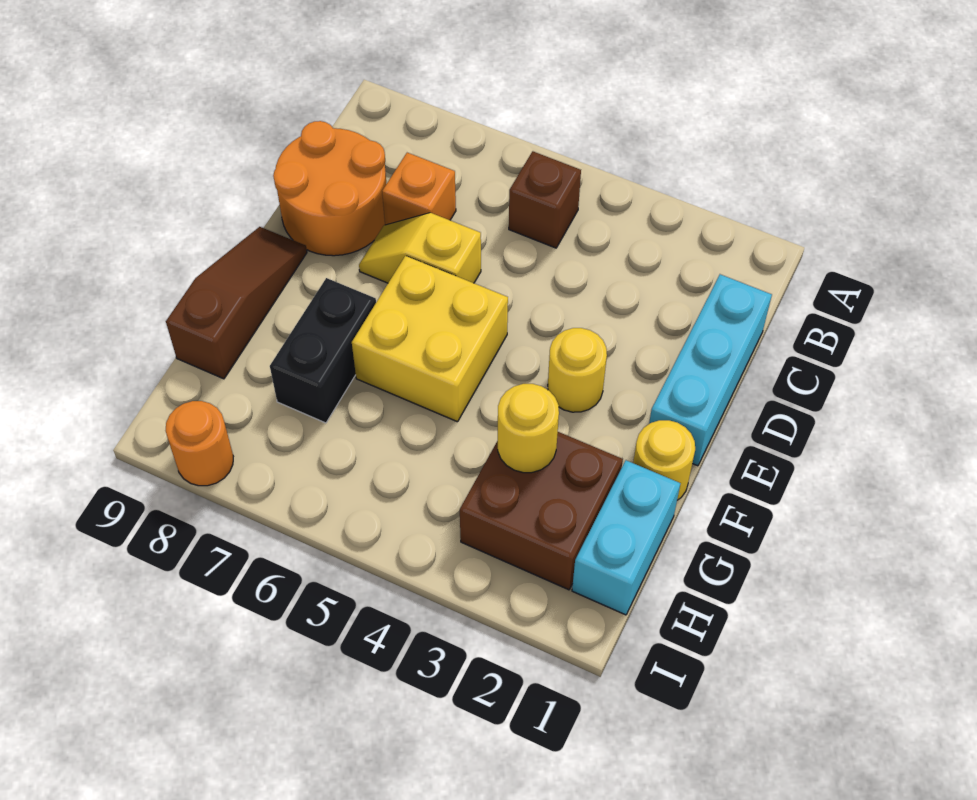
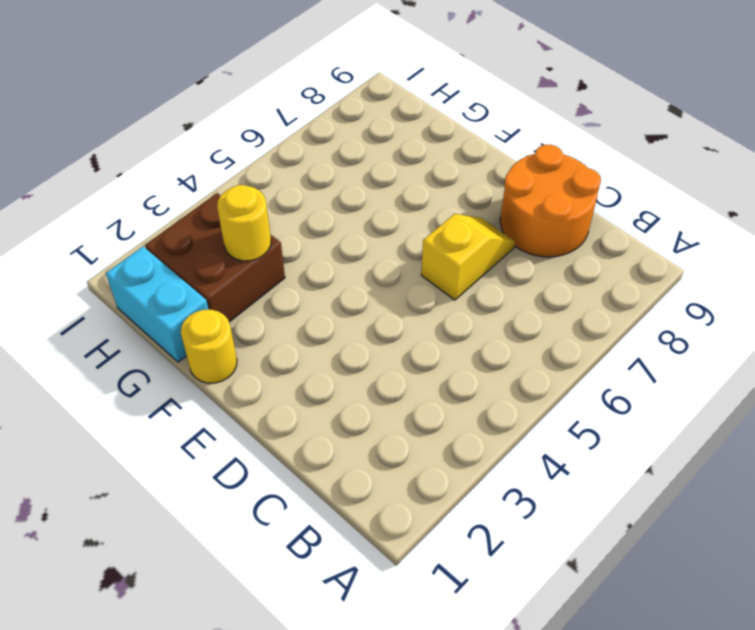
none -> brown brick B5 level 1
none -> cyan brick C1:E1 level 1
none -> orange brick C7 level 1

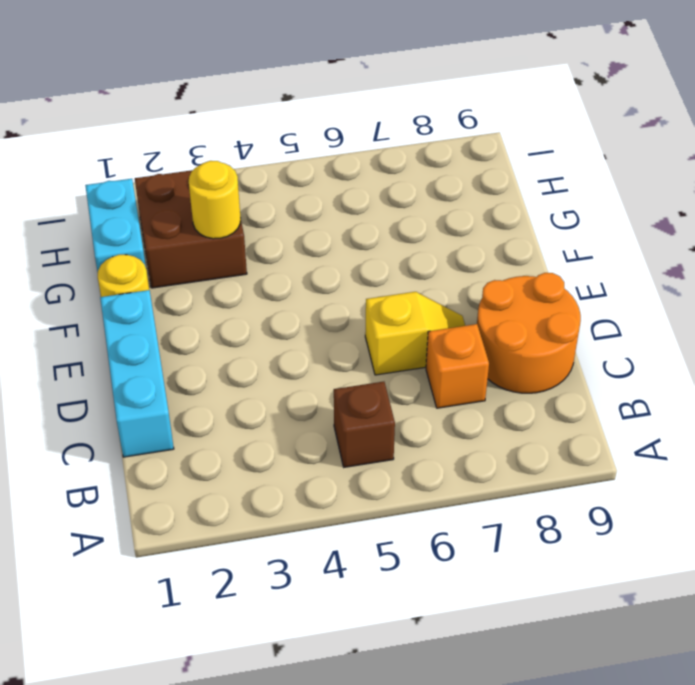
none -> yellow round brick E3 level 1
none -> yellow brick E5:F6 level 1
none -> brown slope E9:G9 level 1 top G

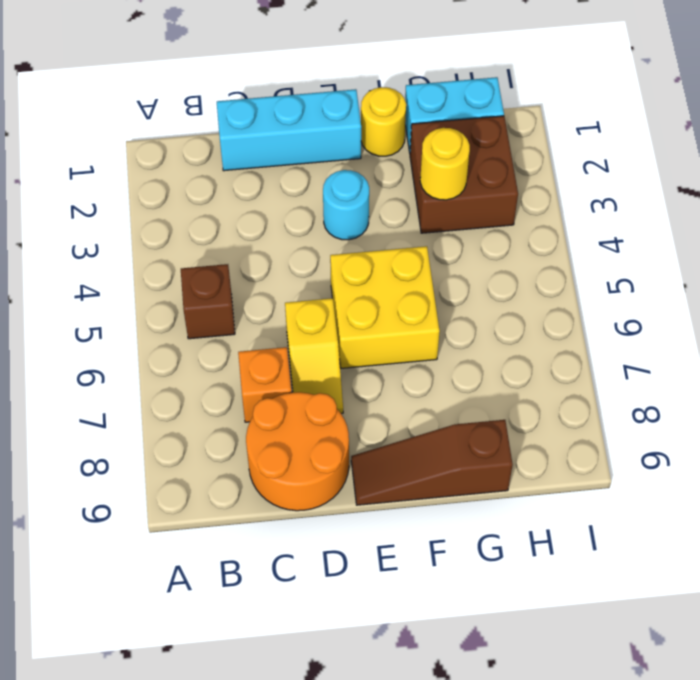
cyan round brick E3 level 1 -> yellow round brick E3 level 1
none -> black brick F7:G7 level 1
none -> orange round brick I8 level 1

